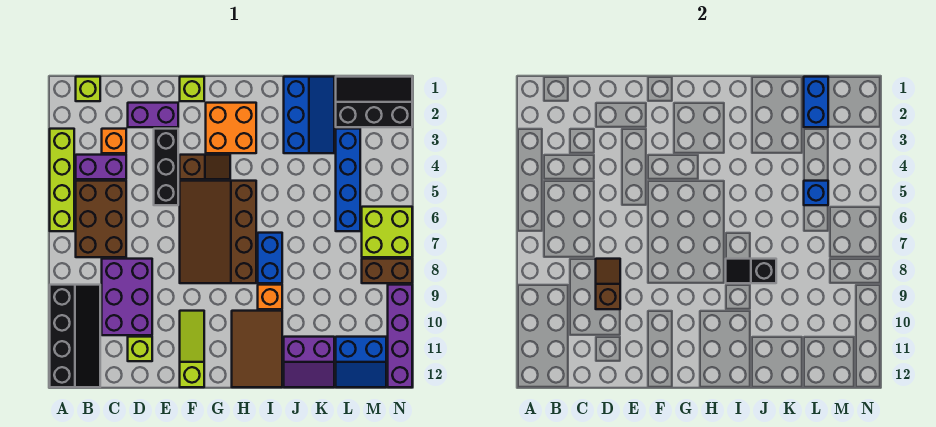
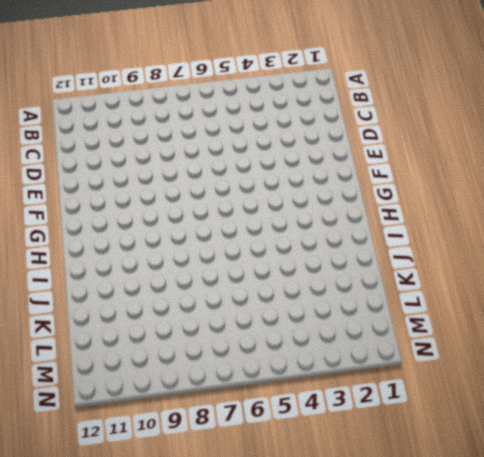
none -> lime brick A3:A6 level 1
none -> black slope A9:B12 level 1 top A
none -> lime brick B1 level 1
none -> purple brick B4:C4 level 1

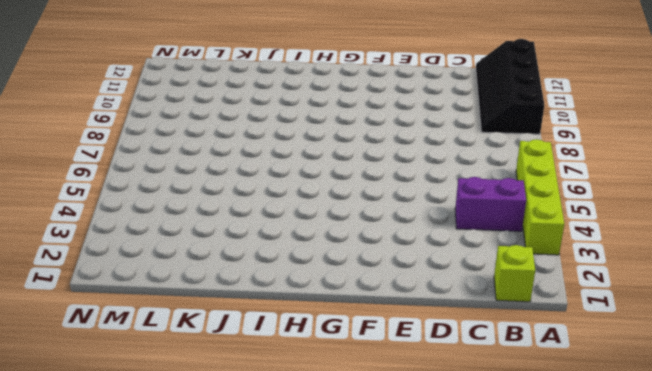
none -> brown brick B5:C7 level 1
none -> orange brick C3 level 1
none -> purple brick C8:D10 level 1
none -> purple brick D2:E2 level 1

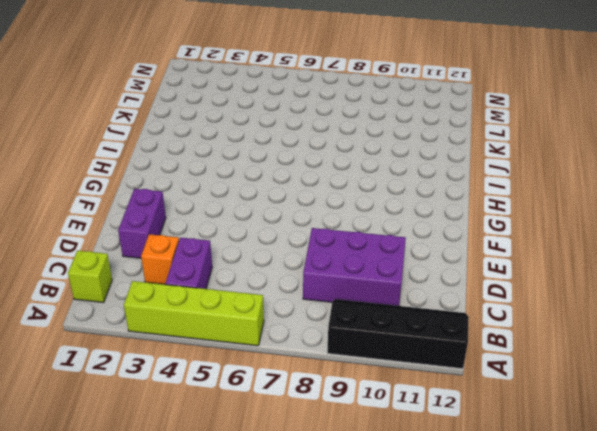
none -> brown brick B5:C7 level 1
none -> lime brick D11 level 1
none -> black brick E3:E5 level 1
none -> lime brick F1 level 1

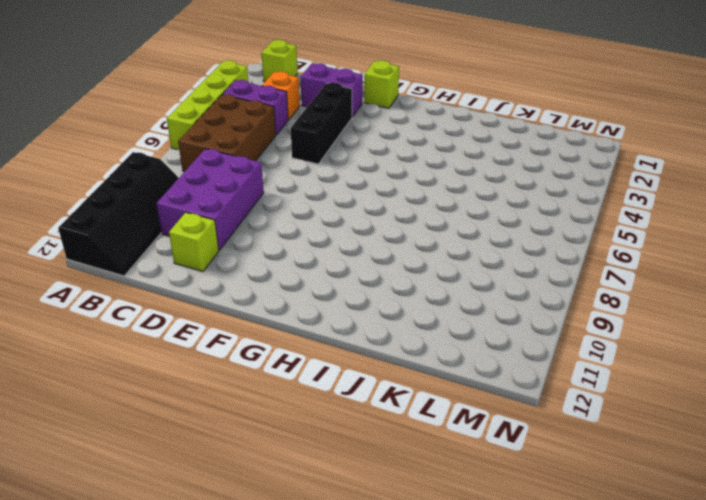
none -> brown slope F4:G4 level 1 top F
none -> brown slope F5:H8 level 1 top H
none -> lime slope F10:F12 level 1 top 12
none -> orange brick G2:H3 level 1

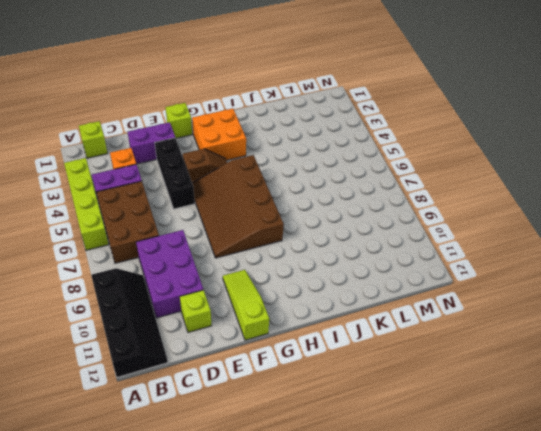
none -> brown tile H10:I12 level 1
none -> blue brick I7:I8 level 1
none -> orange brick I9 level 1
none -> blue slope J1:K3 level 1 top J

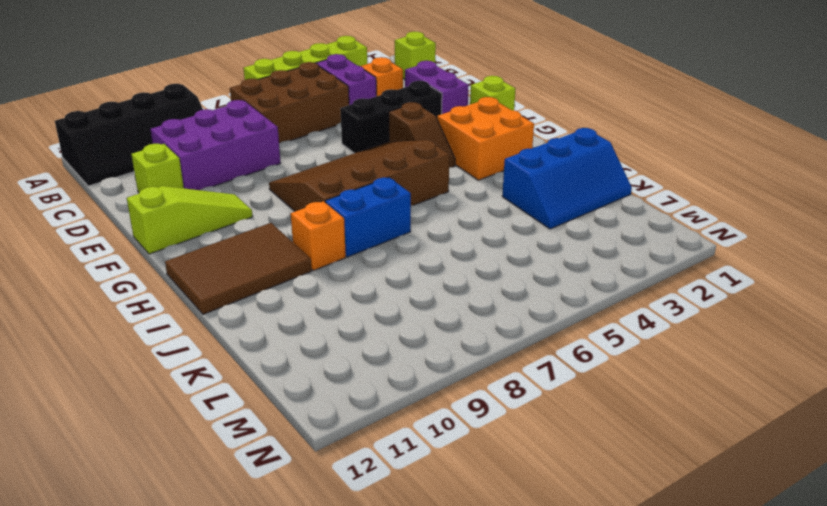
none -> purple slope J11:K12 level 1 top 11
none -> black slope L1:N2 level 1 top 2
none -> blue brick L3:L6 level 1
none -> blue slope L11:M12 level 1 top 11

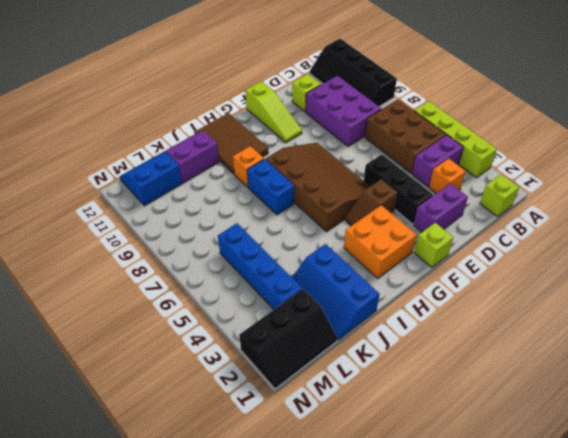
none -> lime brick M6:N7 level 1
none -> brown brick M8:N8 level 1
none -> purple brick N9:N12 level 1
none -> brown slope D8:D9 level 2 top 9

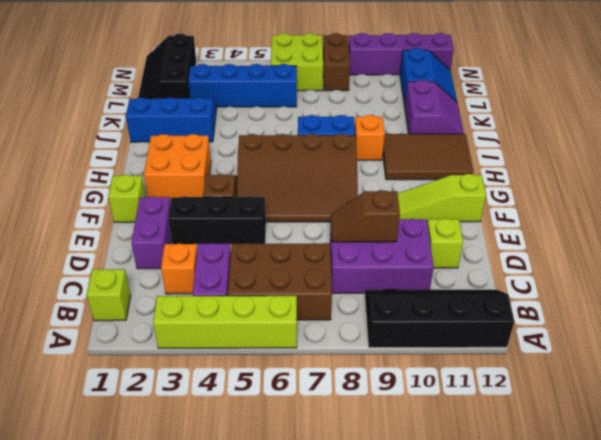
none -> black slope I8:J8 level 2 top J
none -> blue brick L1:L2 level 2
none -> blue brick L5 level 2

